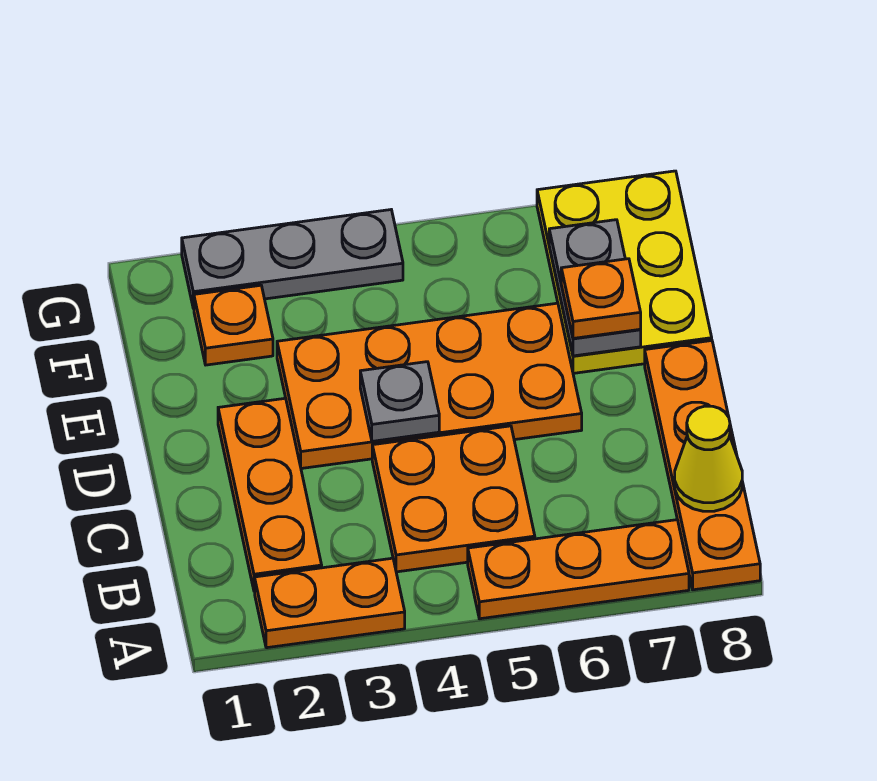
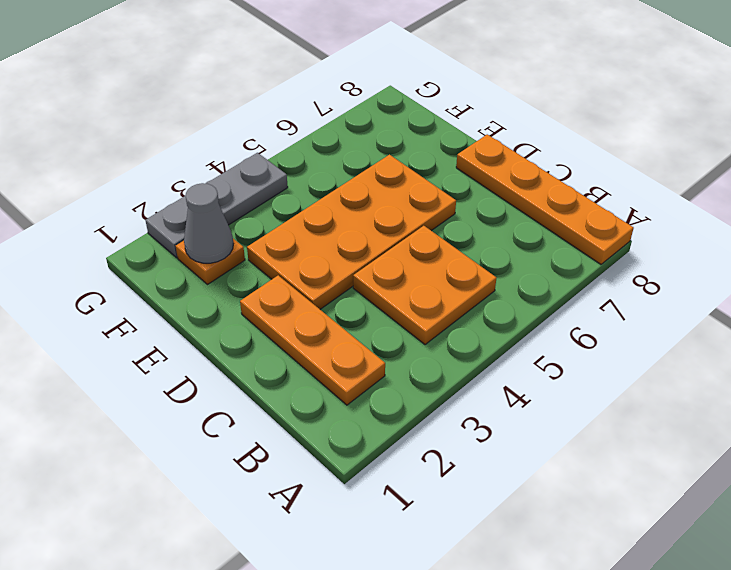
grey cone F2 level 2 -> none
none -> orange plate A2:A3 level 1
none -> orange plate A5:A7 level 1
none -> yellow plate E7:G8 level 1

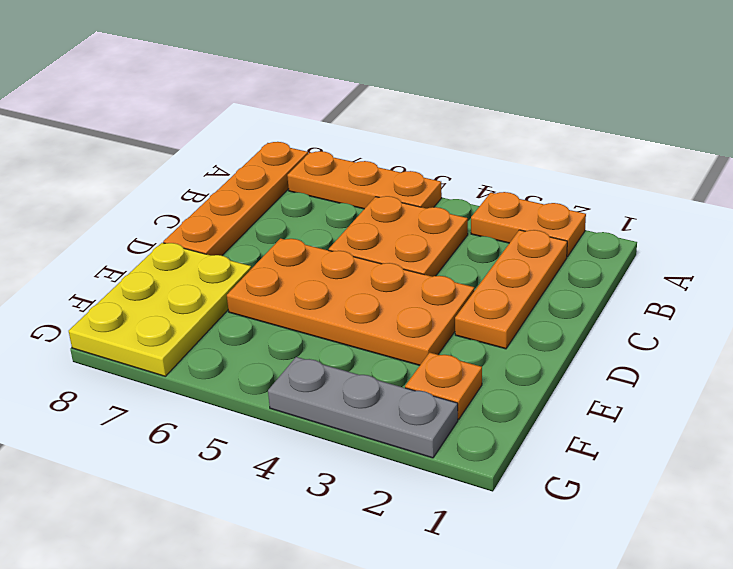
none -> yellow cone B8 level 2
none -> grey plate D4 level 2
none -> grey plate E7:F7 level 2

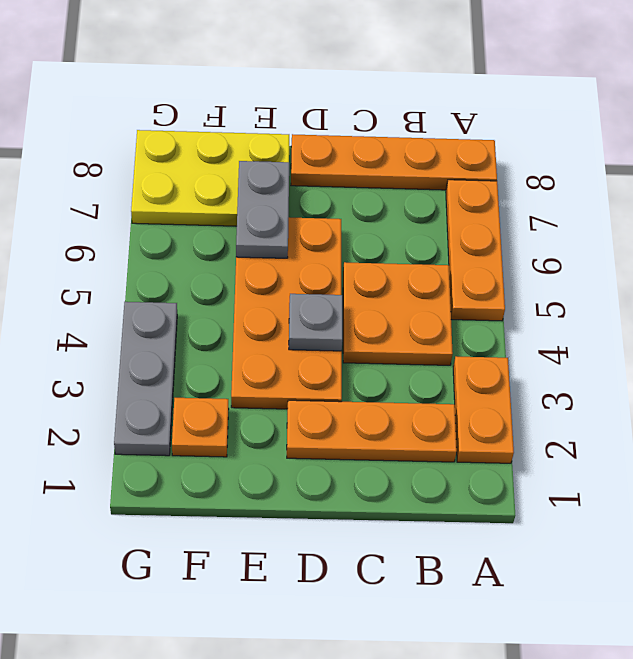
grey plate E6:E7 level 2 -> grey plate E7:F7 level 2
none -> yellow cone B8 level 2
none -> orange plate E7 level 3

